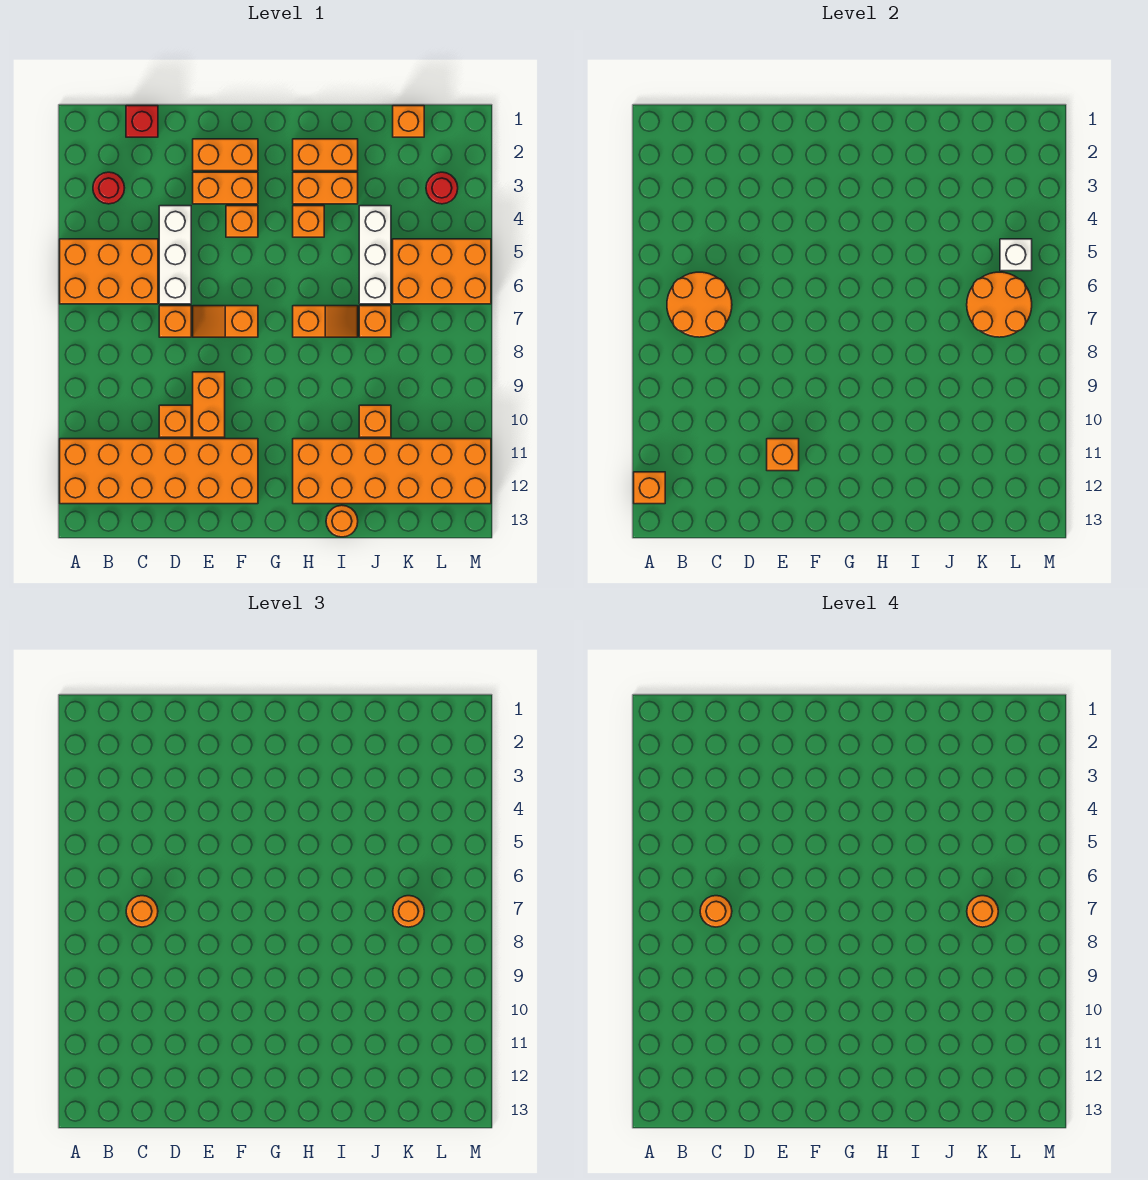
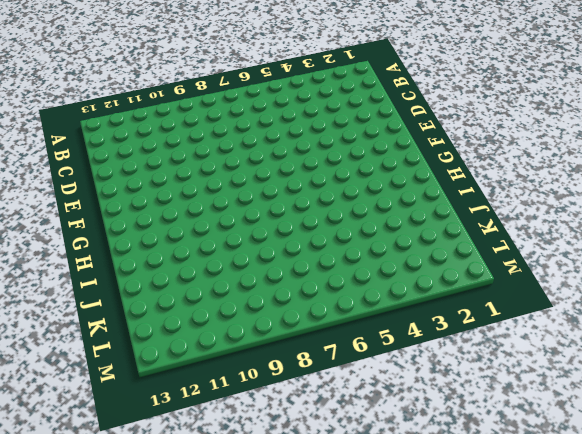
none -> orange brick A5:C6 level 1
none -> orange brick A11:F12 level 1
none -> red round brick B3 level 1
none -> red brick C1 level 1

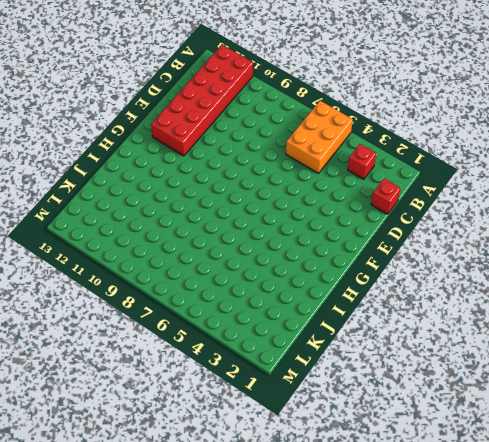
red brick A11:F12 level 1 -> orange brick A11:F12 level 1
red brick B3 level 1 -> red round brick B3 level 1
none -> white brick D4:D6 level 1
none -> orange brick D7 level 1
none -> orange brick D10 level 1
none -> orange brick E2:F2 level 1

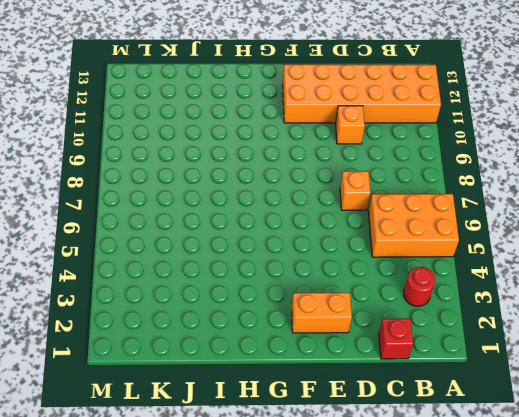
none -> white brick D4:D6 level 1
none -> orange brick E3:F3 level 1
none -> orange slope E7:F7 level 1 top F
none -> orange brick E9:E10 level 1

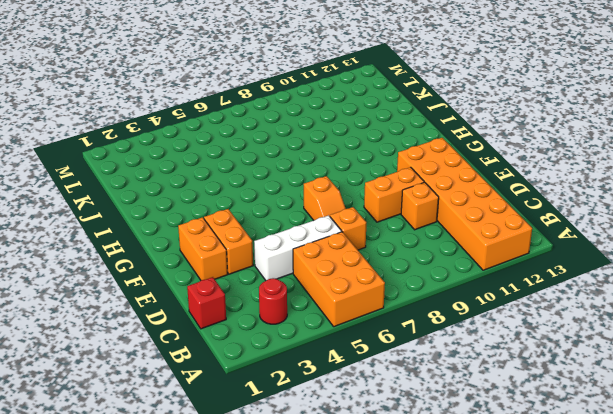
none -> orange brick F4 level 1
none -> orange brick H2:I2 level 1
none -> orange brick H3:I3 level 1
none -> orange brick H4 level 1

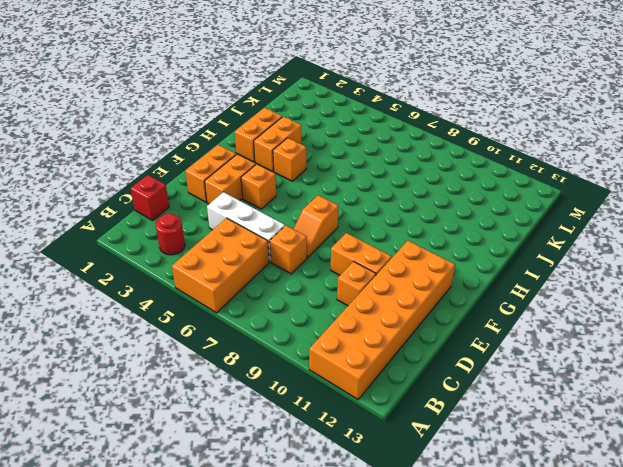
none -> orange slope H7:I7 level 1 top H
none -> orange brick H11:M12 level 1
none -> orange round brick I13 level 1
none -> white brick J4:J6 level 1

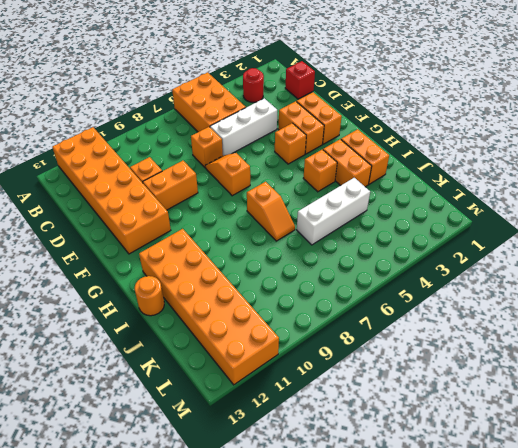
none -> orange brick J7 level 1
none -> orange brick J10 level 1
none -> orange brick K1 level 1
none -> orange brick K5:M6 level 1

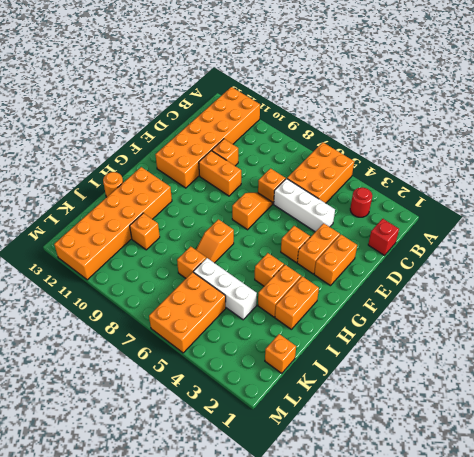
none -> red round brick L3 level 1
none -> orange brick A12 level 2
none -> orange round brick B6:C7 level 2
none -> orange brick E11 level 2

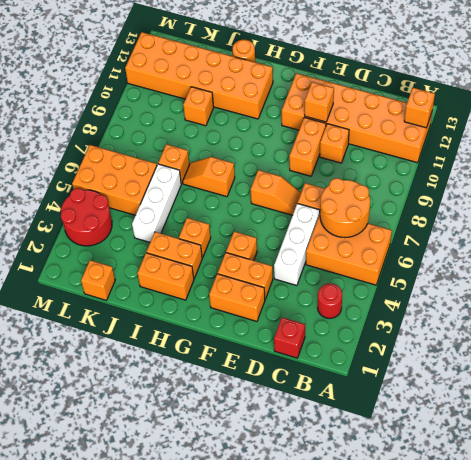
red round brick L3:M4 level 1 -> red round brick L3 level 1
none -> orange round brick K6:L7 level 2
none -> white brick L5 level 2
none -> orange round brick C7 level 3
none -> orange round brick K7 level 3

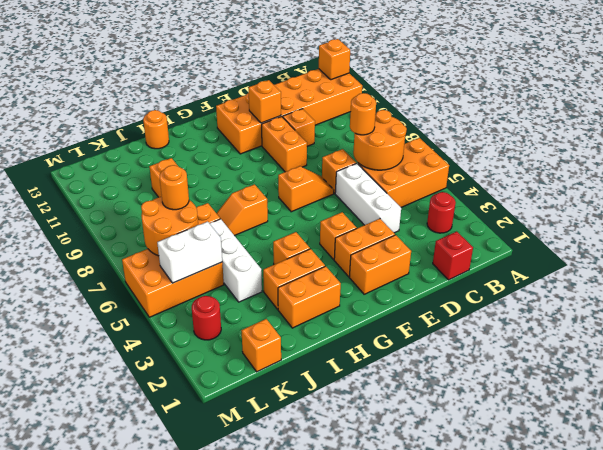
white brick K5:L5 level 2 -> white brick L5 level 2
none -> orange brick H11:M12 level 1
none -> orange round brick C7 level 4
none -> orange round brick K7 level 4

